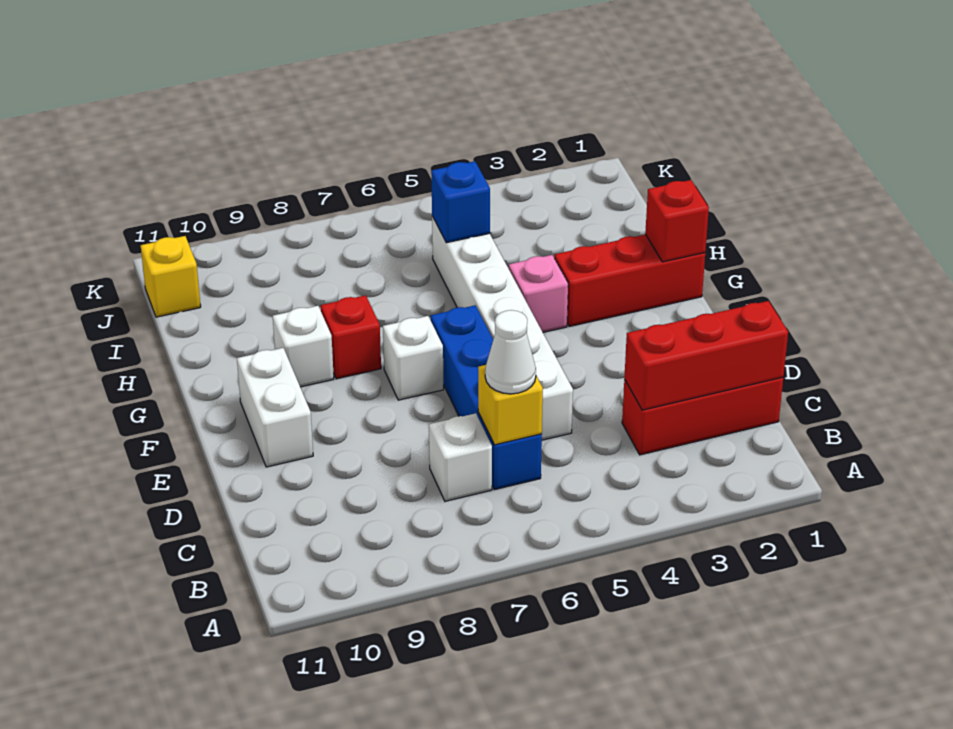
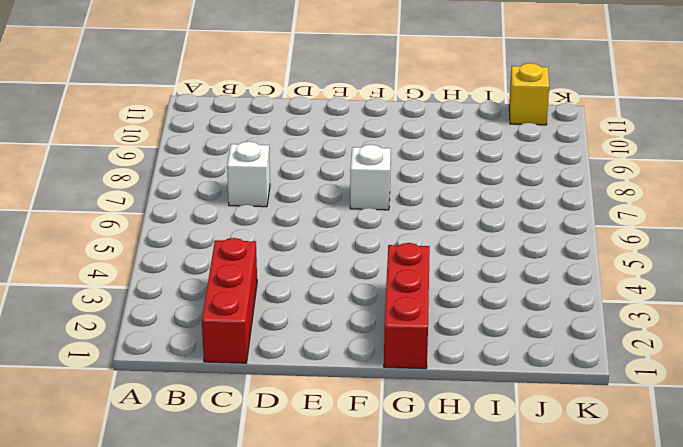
none -> blue brick C6:F6 level 1
none -> white brick D5:I5 level 1
none -> white brick E10:F10 level 1

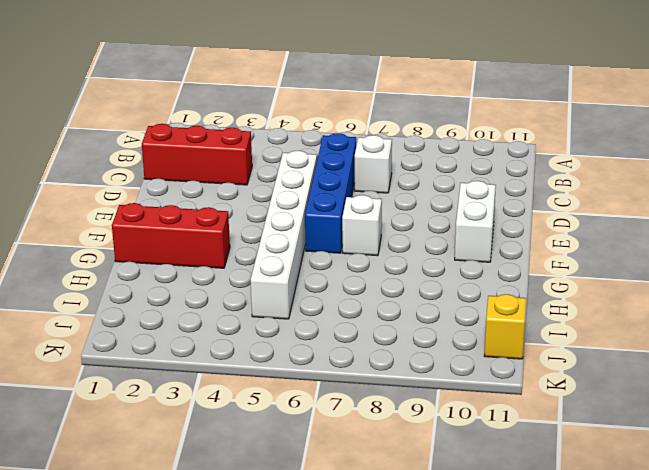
none -> pink brick G4 level 1
none -> red brick G8 level 1
none -> white brick G9 level 1

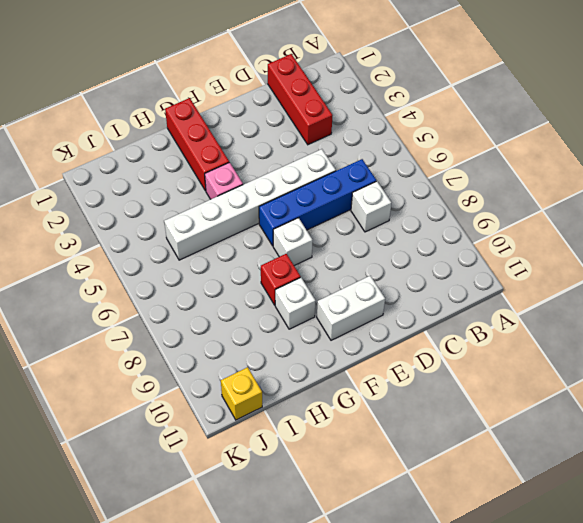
none -> red brick C1:C3 level 2
none -> yellow brick C6 level 2
none -> red brick G1 level 2

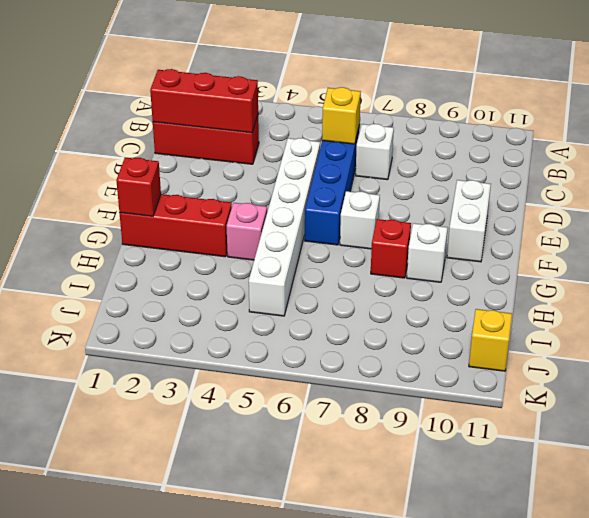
none -> blue brick I5 level 2
none -> white cone C6 level 3

